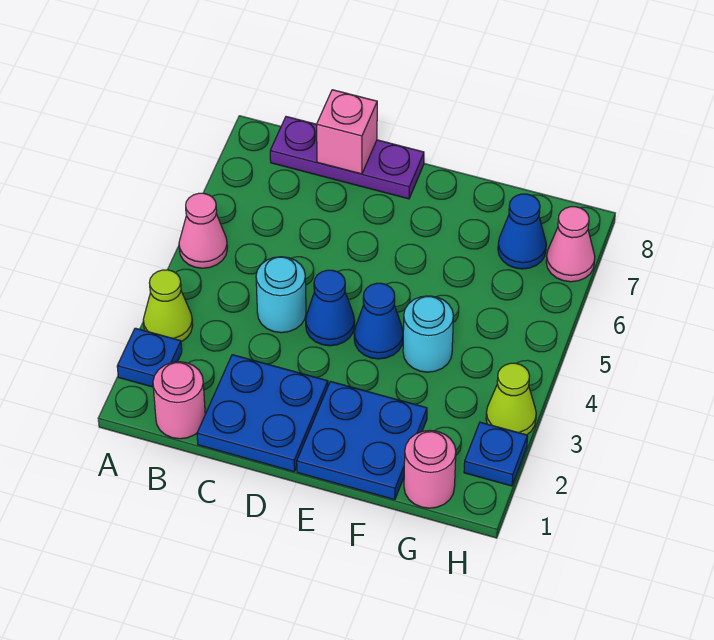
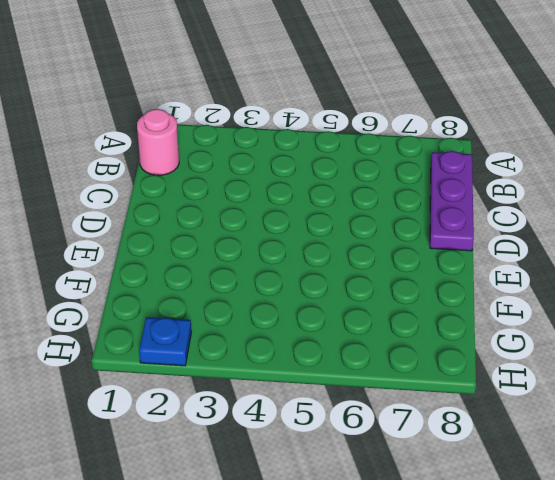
none -> blue plate A2 level 1
none -> lime cone A3 level 1
none -> pink cone A5 level 1

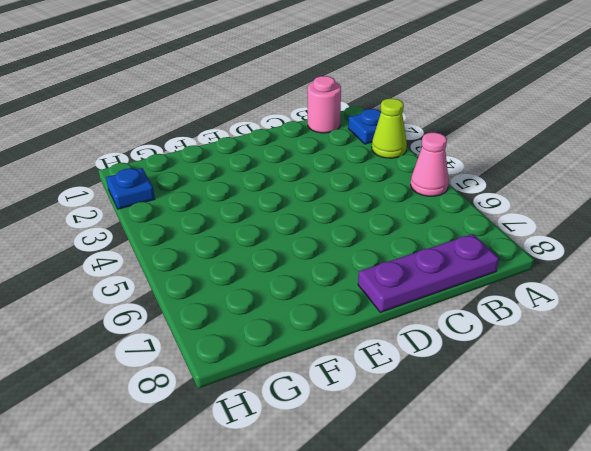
none -> blue plate C1:D2 level 1
none -> cyan round brick C4 level 1
none -> blue cone D4 level 1

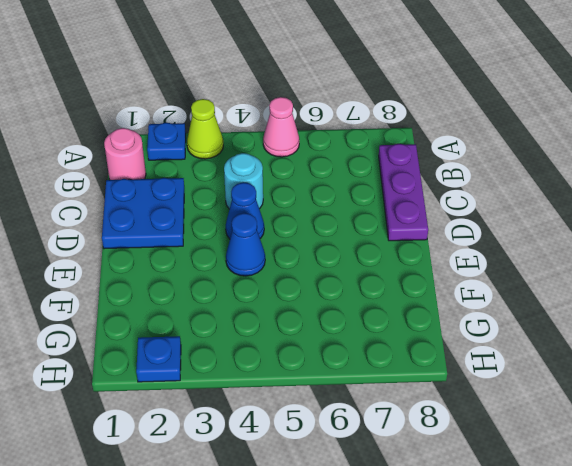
none -> blue plate E1:F2 level 1
none -> cyan round brick F4 level 1
none -> pink round brick G1 level 1

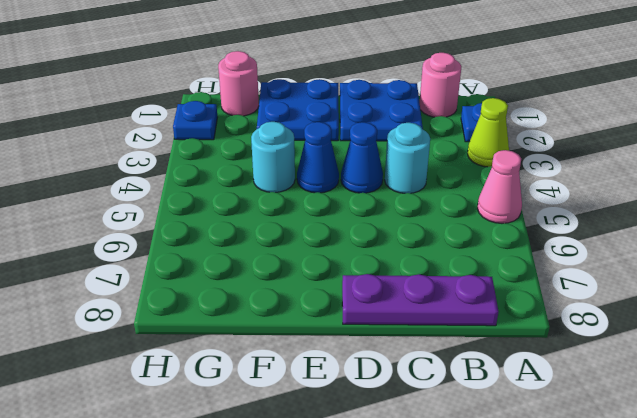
none -> blue cone G7 level 1
none -> lime cone H3 level 1
none -> pink cone H7 level 1

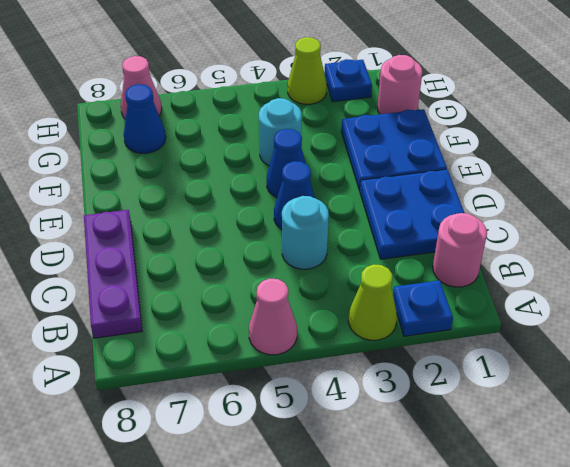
none -> pink brick C8 level 2

